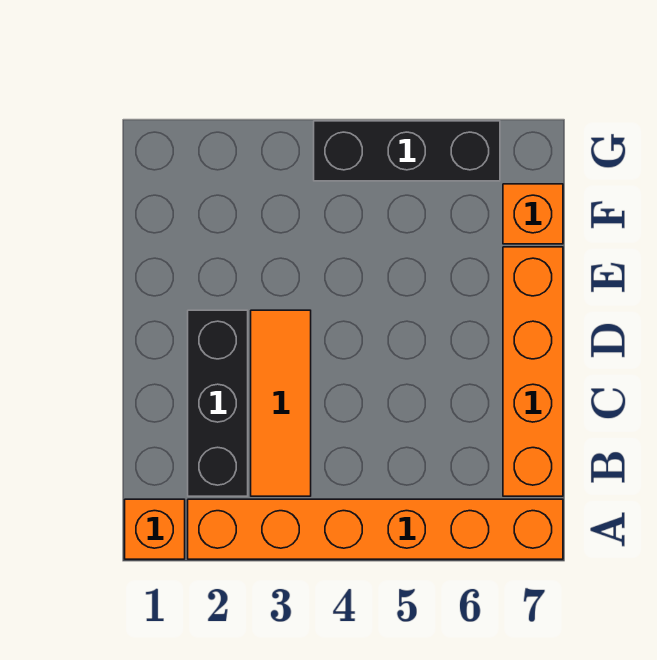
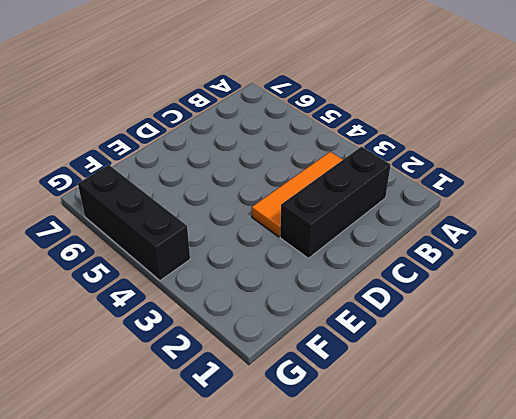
none -> orange brick A1 level 1
none -> orange brick A2:A7 level 1

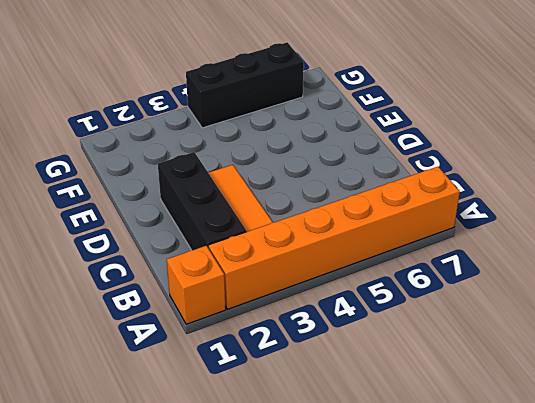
none -> orange brick B7:E7 level 1
none -> orange brick F7 level 1

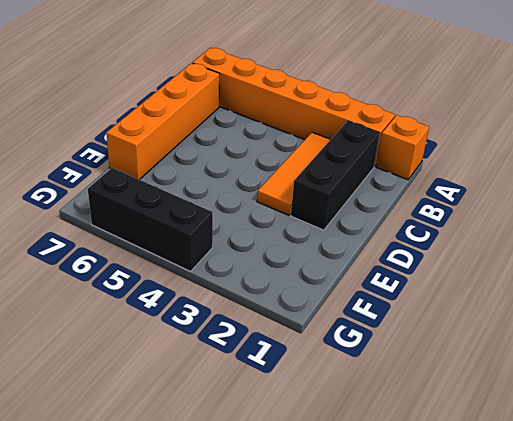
none -> orange brick F7 level 1

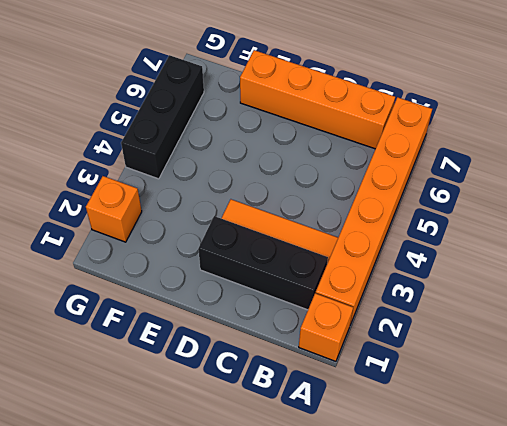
orange brick G2 level 1 -> orange brick F7 level 1

